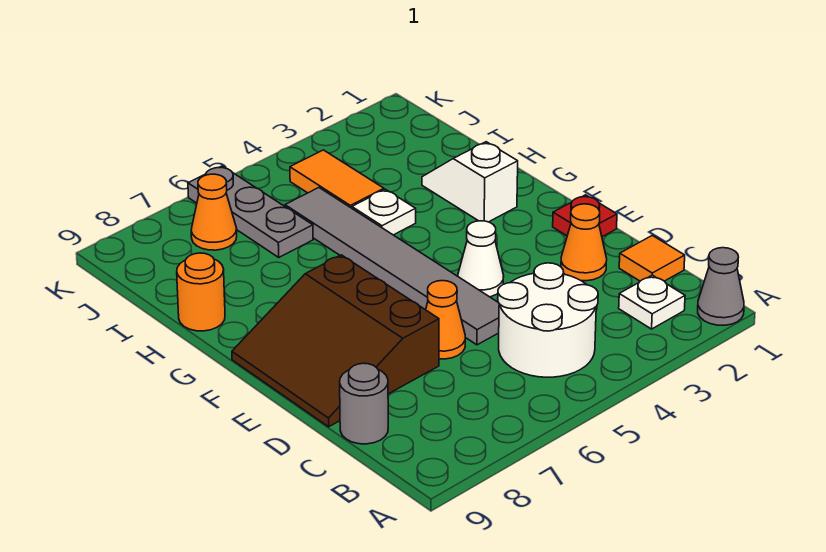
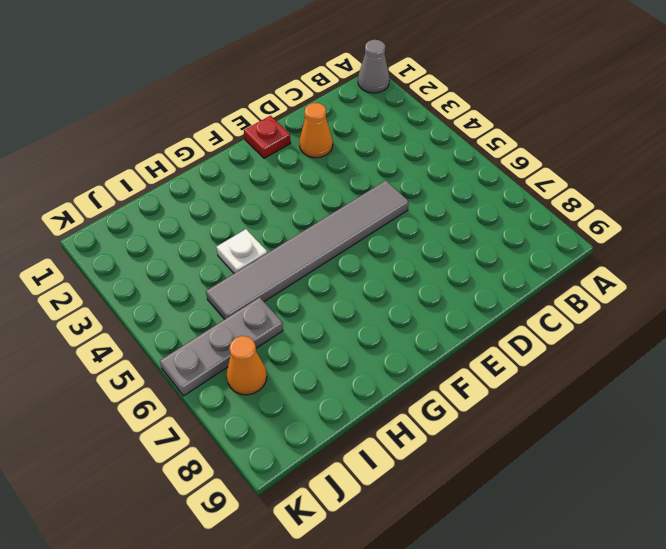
none -> white plate B2 level 1
none -> white round brick B4:C5 level 1
none -> orange tile C1 level 1

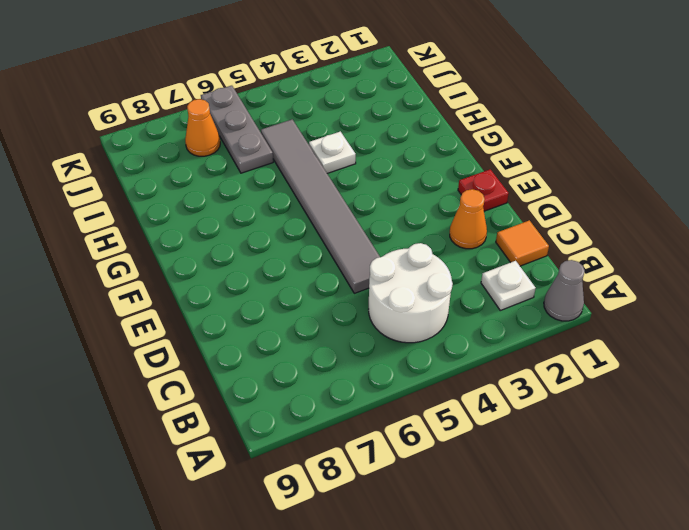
none -> grey round brick C9 level 1
none -> orange cone D6 level 1
none -> brown slope D7:F9 level 1 top 7

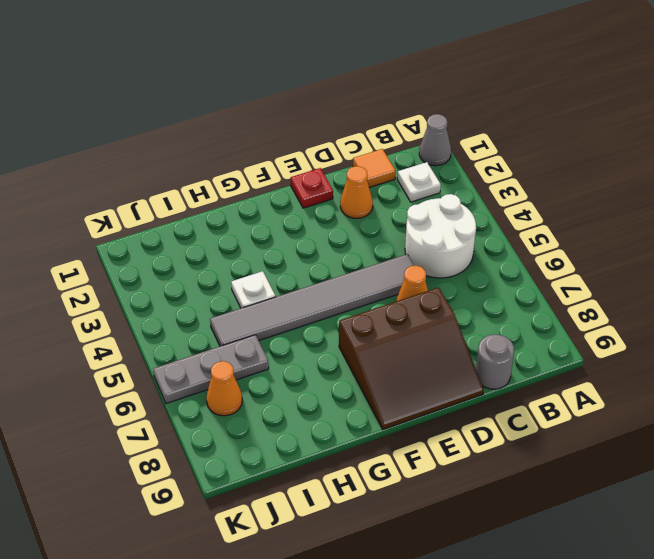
none -> white cone E4 level 1
none -> white slope G2:H2 level 1 top G
none -> orange round brick H9 level 1

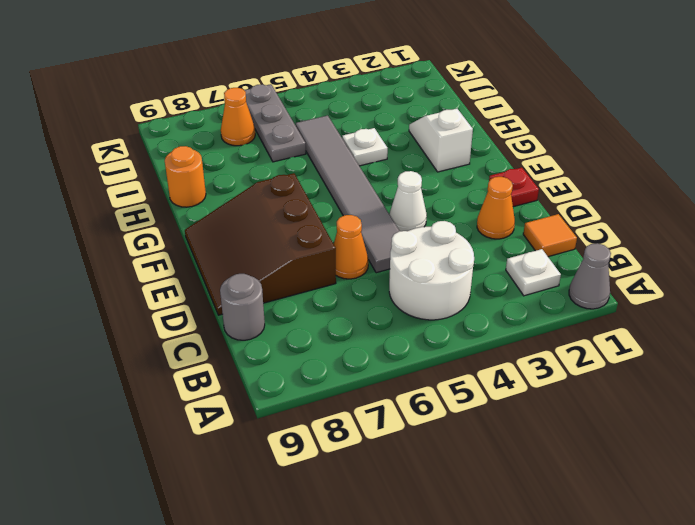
none -> orange tile I4:J4 level 1

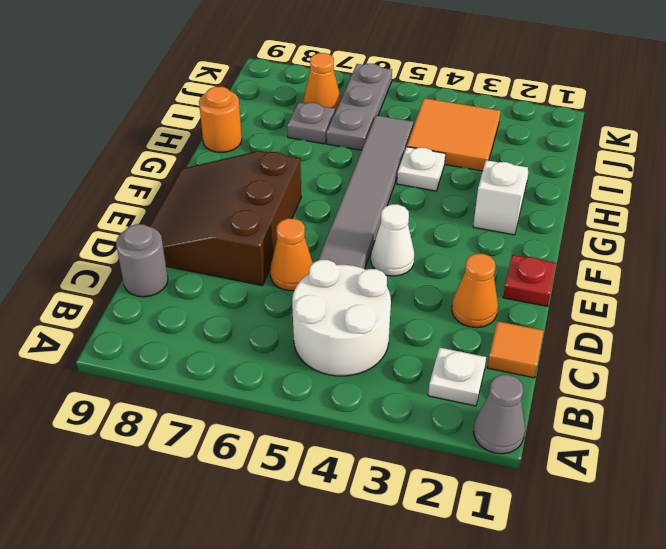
orange tile I3:J4 level 1 -> orange tile I4:J4 level 1
grey plate I7 level 1 -> none

